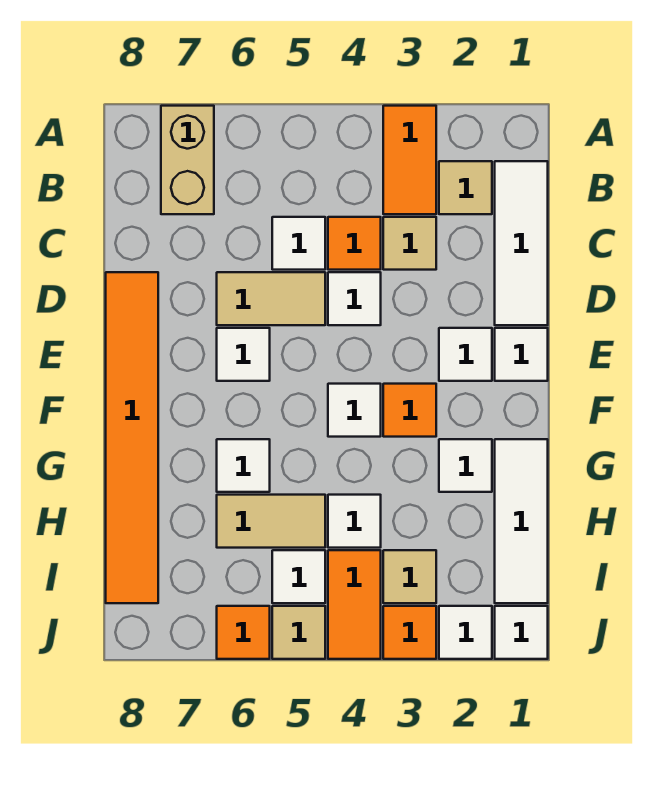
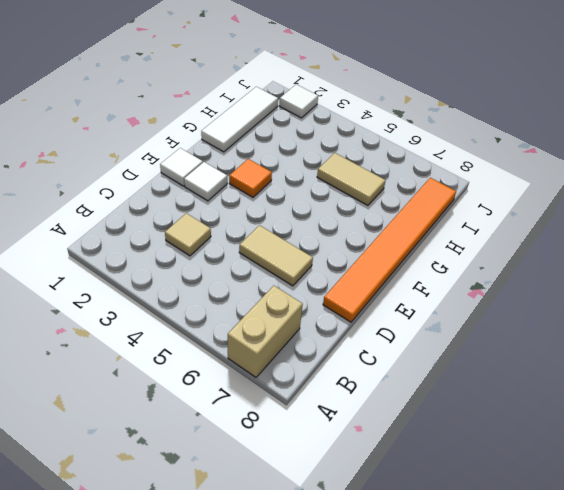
none -> orange tile A3:B3 level 1
none -> white tile B1:D1 level 1
none -> tan tile B2 level 1

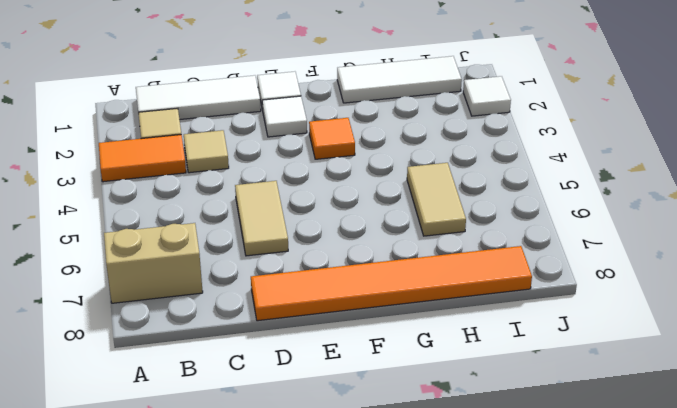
none -> orange tile C4 level 1
none -> white tile C5 level 1
none -> white tile D4 level 1

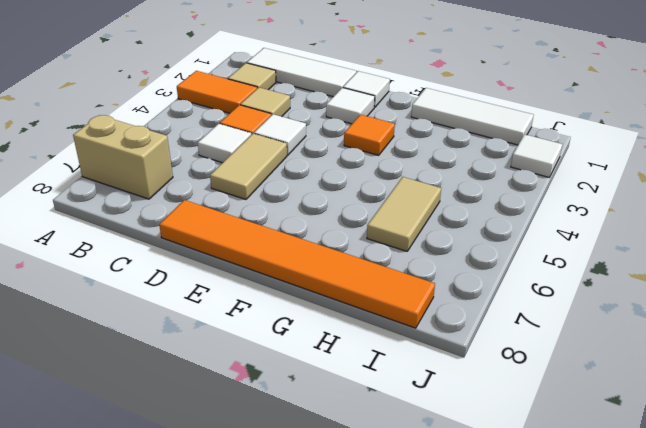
none -> white tile E6 level 1
none -> white tile F4 level 1
none -> white tile G2 level 1

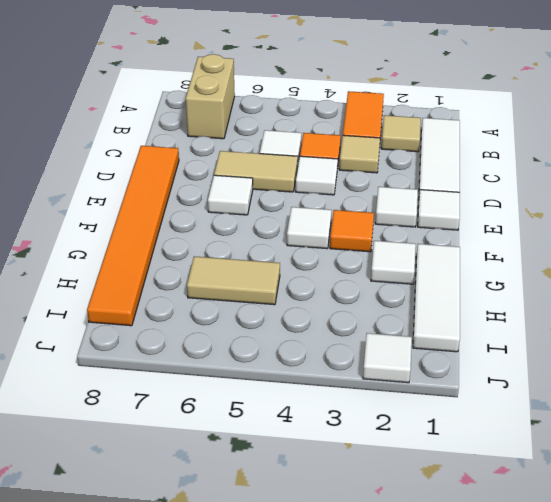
none -> white tile G6 level 1
none -> white tile H4 level 1
none -> tan tile I3 level 1

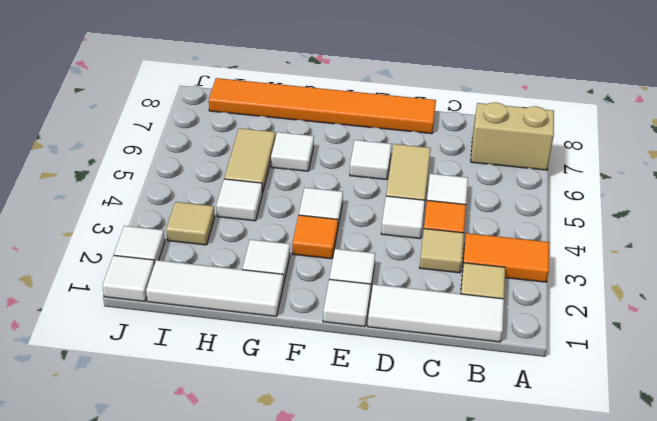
none -> orange tile I4:J4 level 1
none -> white tile I5 level 1
none -> orange tile J3 level 1

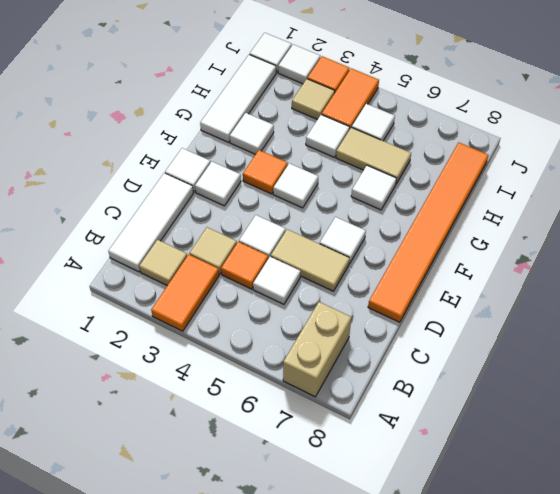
none -> tan tile J5 level 1
none -> orange tile J6 level 1

